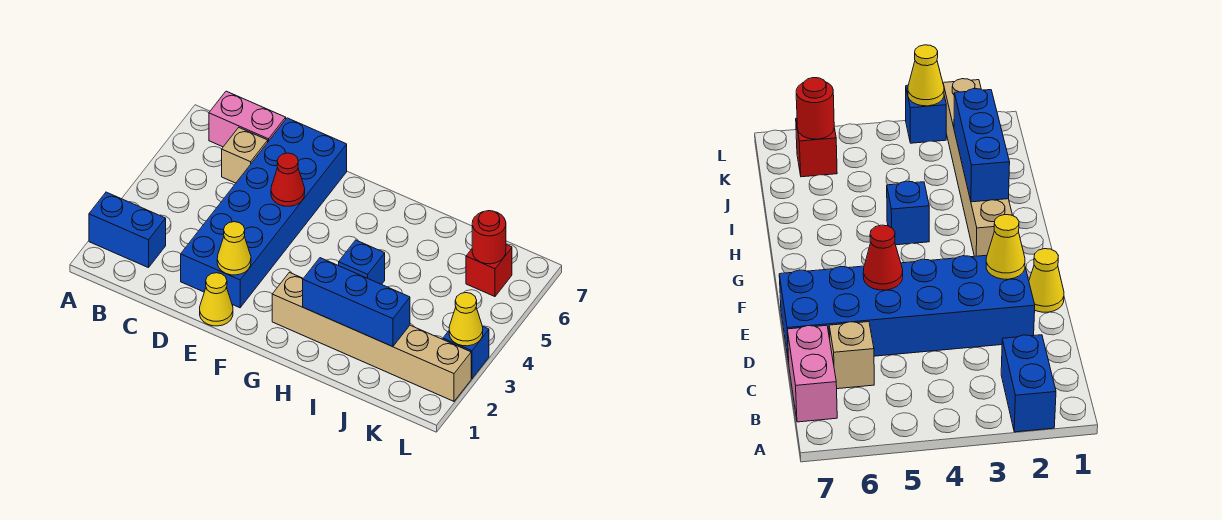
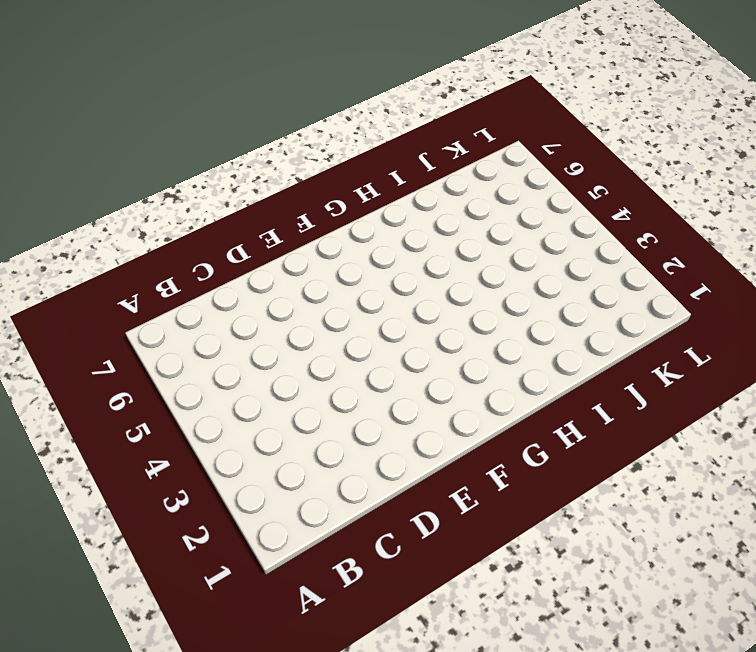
none -> blue brick A2:B2 level 1
none -> pink brick B7:C7 level 1
none -> tan brick C6 level 1

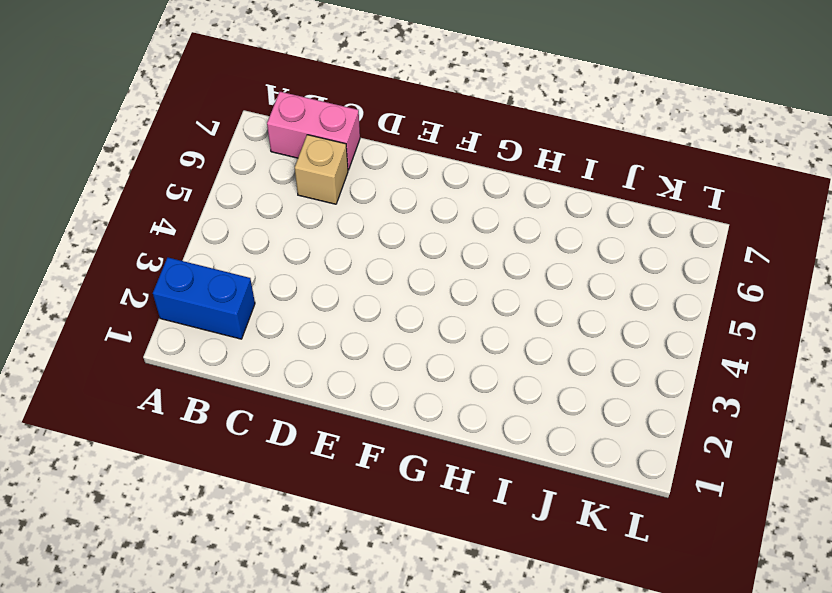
none -> blue brick D2:E7 level 1
none -> yellow cone E1 level 1
none -> tan brick G2:L2 level 1

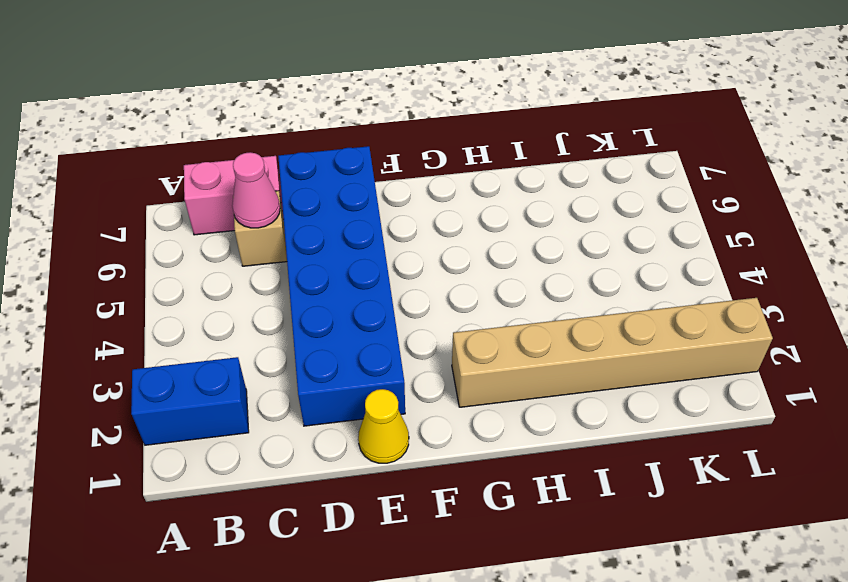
pink cone C6 level 2 -> none
none -> blue brick H4 level 1
none -> red brick K6 level 1
none -> blue brick L3 level 1

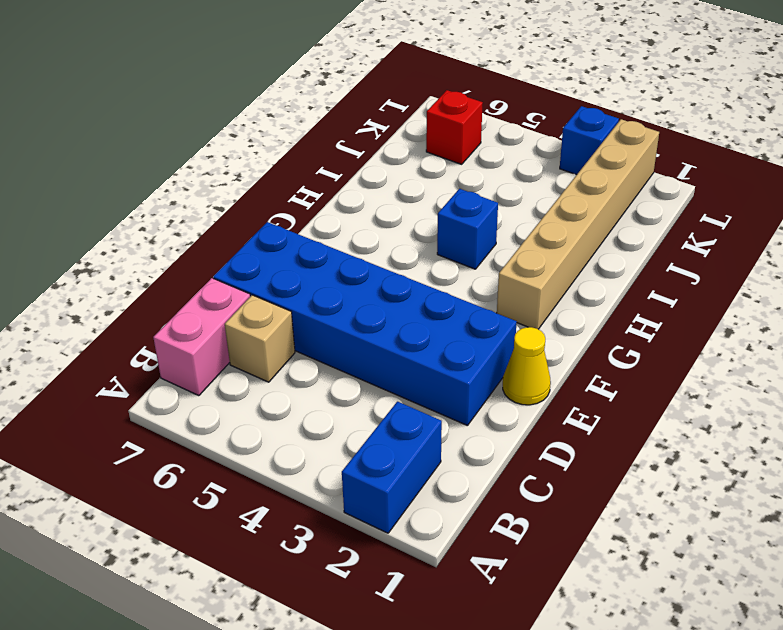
none -> yellow cone E2 level 2
none -> red cone E5 level 2
none -> blue brick H2:J2 level 2

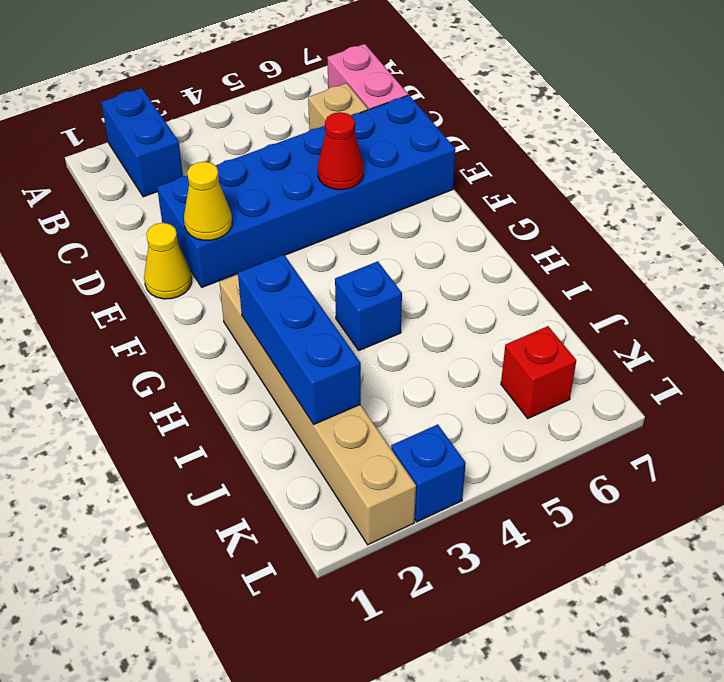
none -> red round brick K6 level 2
none -> yellow cone L3 level 2

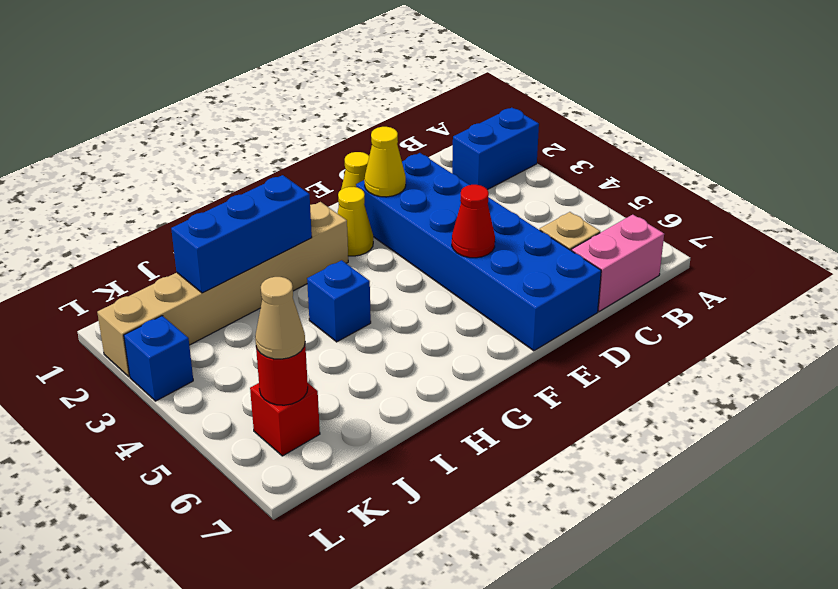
yellow cone F2 level 1 -> yellow cone L3 level 2
tan cone K6 level 3 -> none

